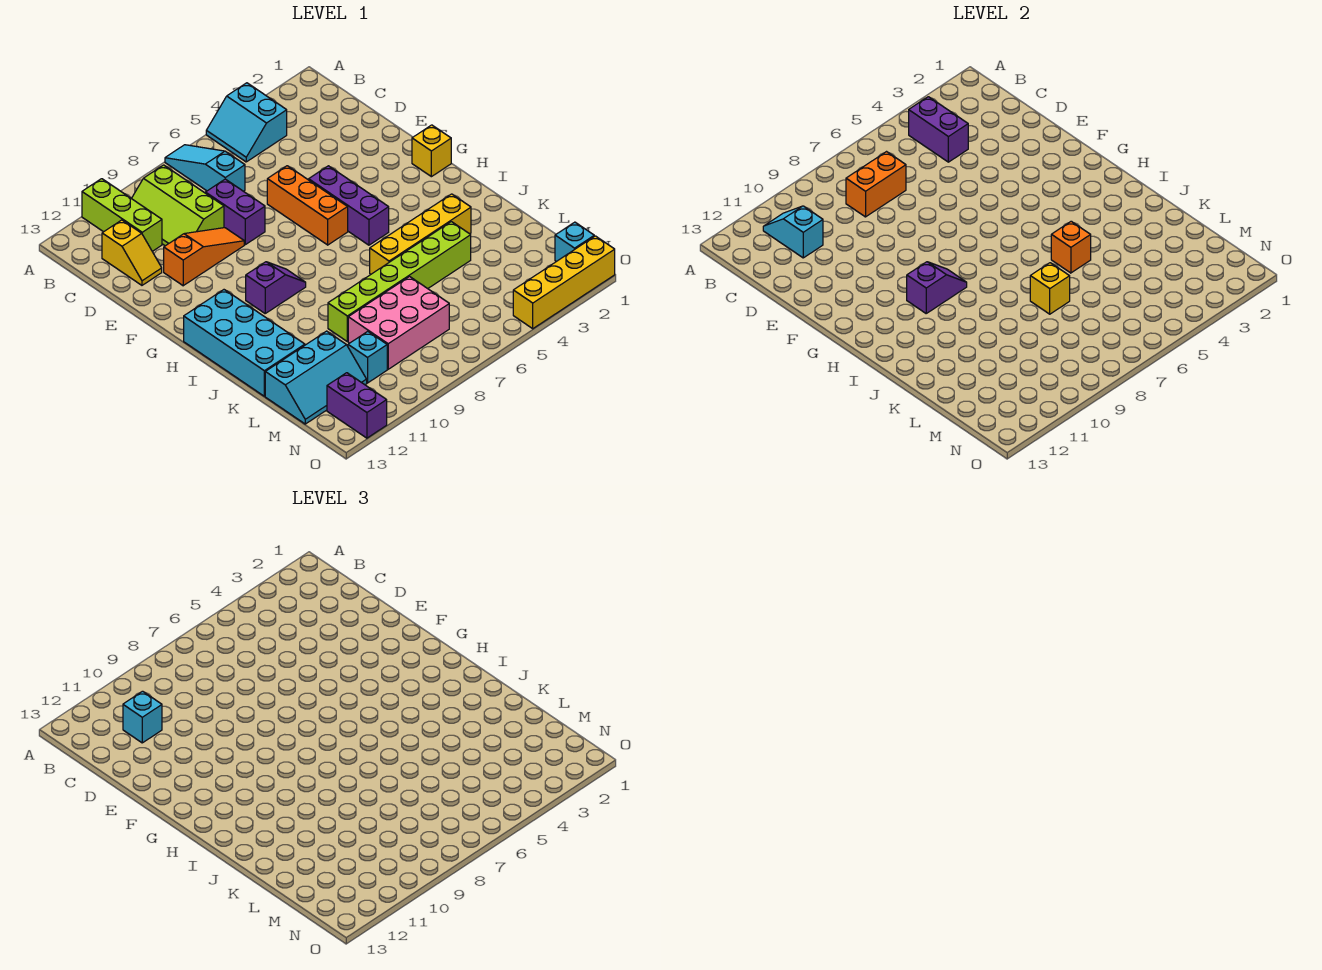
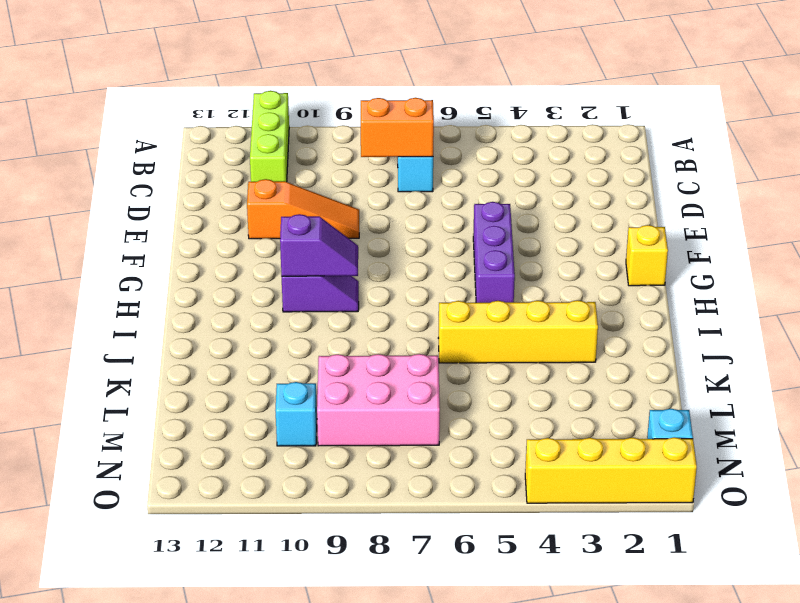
none -> cyan slope A4:B5 level 1 top 4
none -> lime slope B9:D10 level 1 top 9
none -> yellow slope C12:D12 level 1 top C

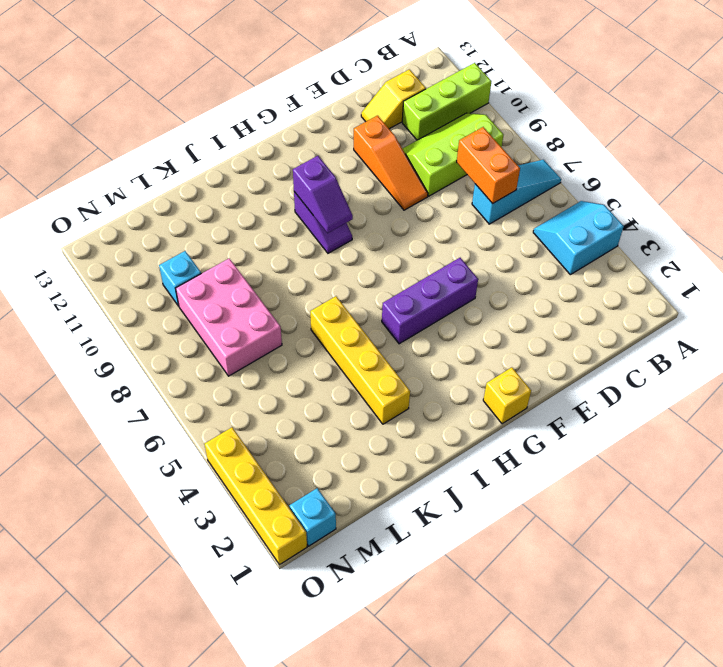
none -> purple brick D8:E8 level 1
none -> orange brick E6:G6 level 1
none -> cyan brick H12:K13 level 1

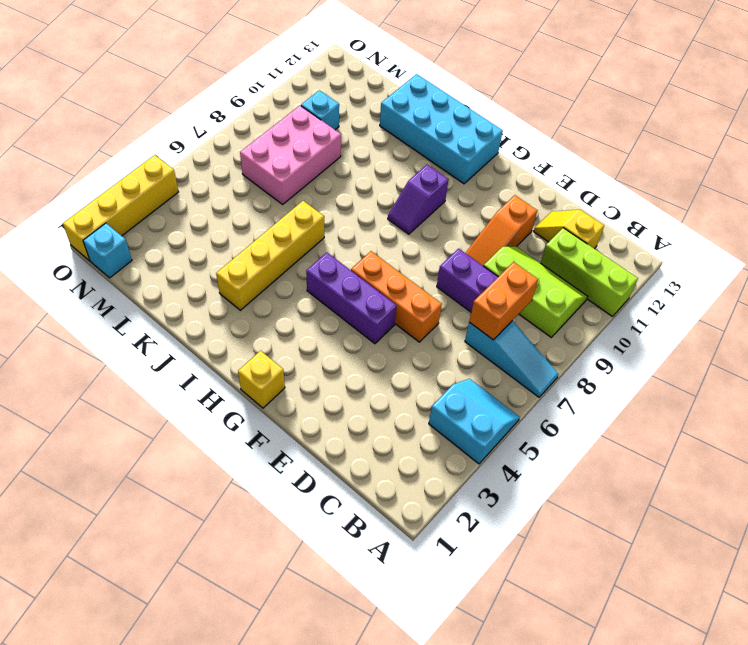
none -> lime brick K4:K9 level 1
none -> cyan slope L11:M13 level 1 top L
none -> purple brick N12:O12 level 1

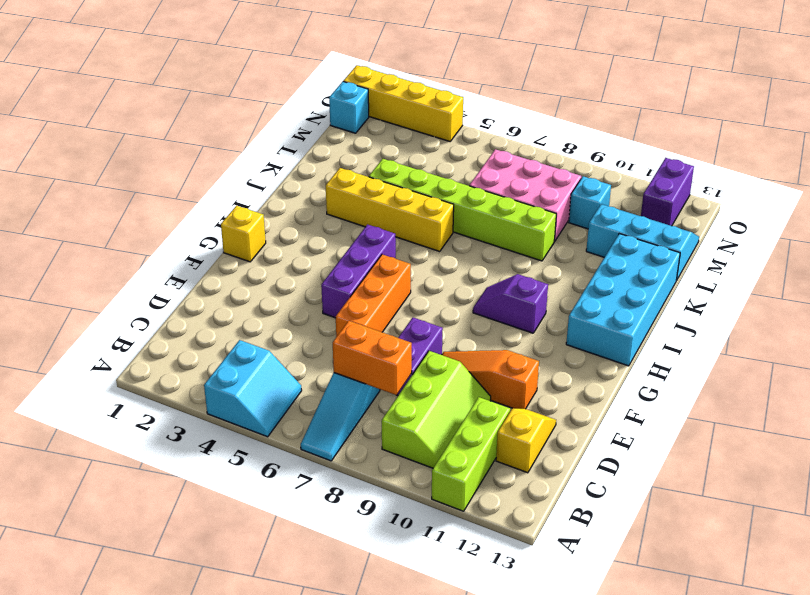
none -> purple brick B4:C4 level 2
none -> cyan slope B11:C11 level 2 top C
none -> purple slope H9:H10 level 2 top 10

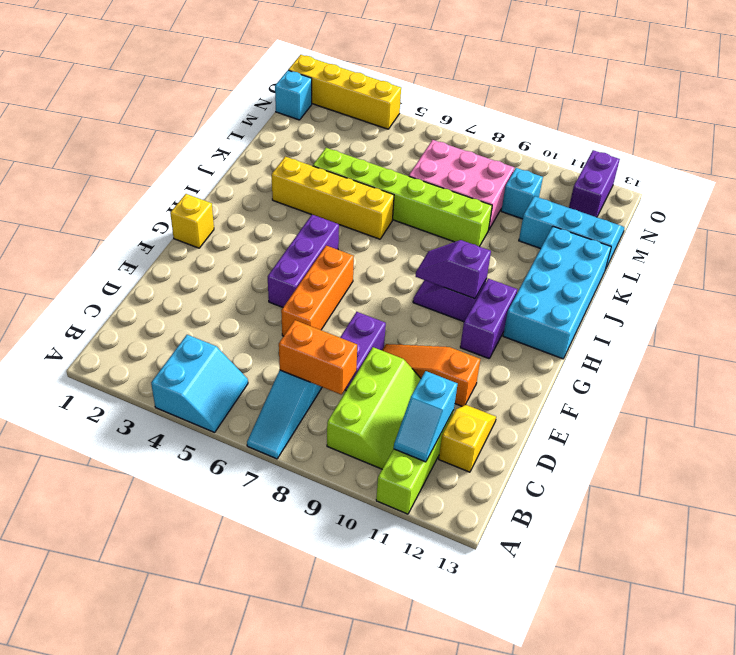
purple brick G11:H11 level 1 -> purple brick B4:C4 level 2
none -> orange brick J5 level 2
none -> yellow brick K7 level 2
none -> cyan brick C11 level 3

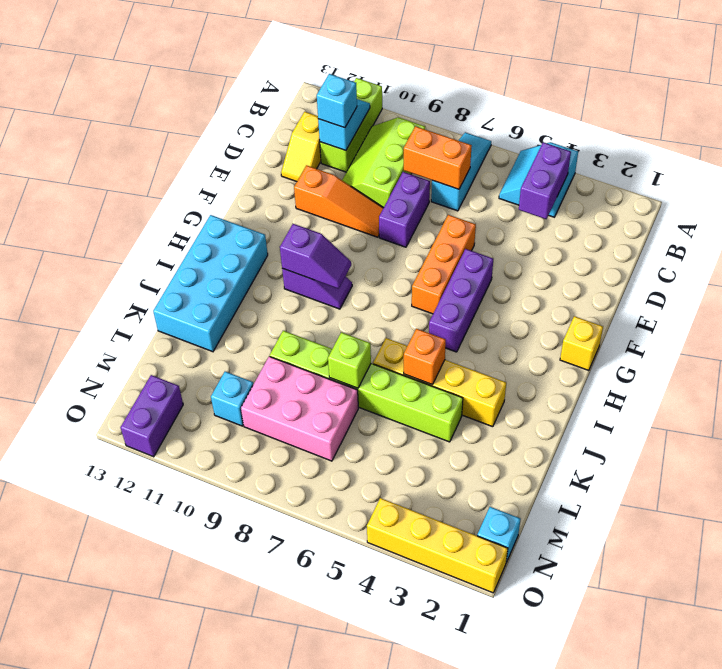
lime brick K7 level 2 -> yellow brick K7 level 2
none -> cyan slope L11:M13 level 1 top L

